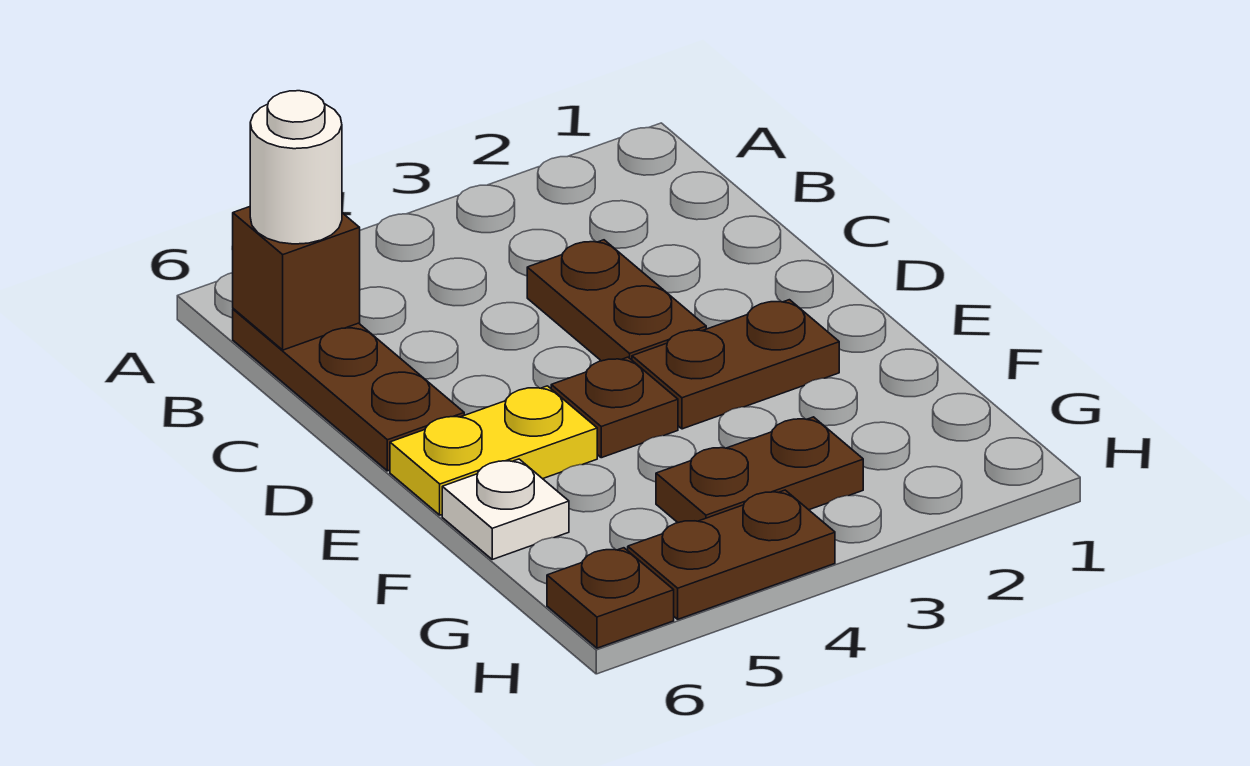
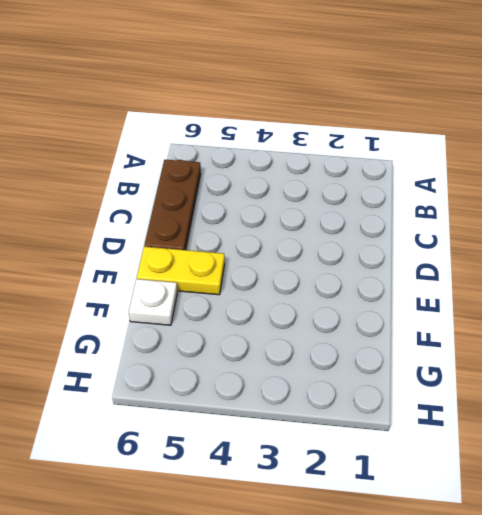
none -> brown plate C3:D3 level 1
none -> brown plate E2:E3 level 1

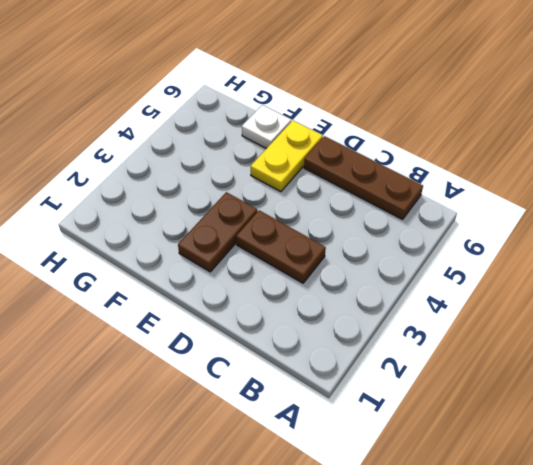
none -> brown plate E4 level 1
none -> brown plate G3:G4 level 1

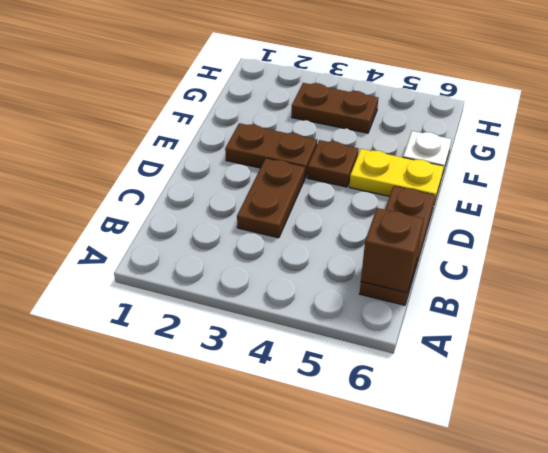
none -> brown plate H4:H5 level 1
none -> brown plate H6 level 1

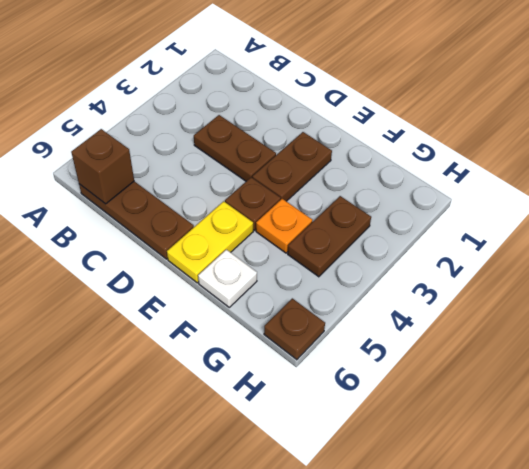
orange plate F4 level 1 -> none
none -> brown plate H4:H5 level 1
none -> white round brick B6 level 3

